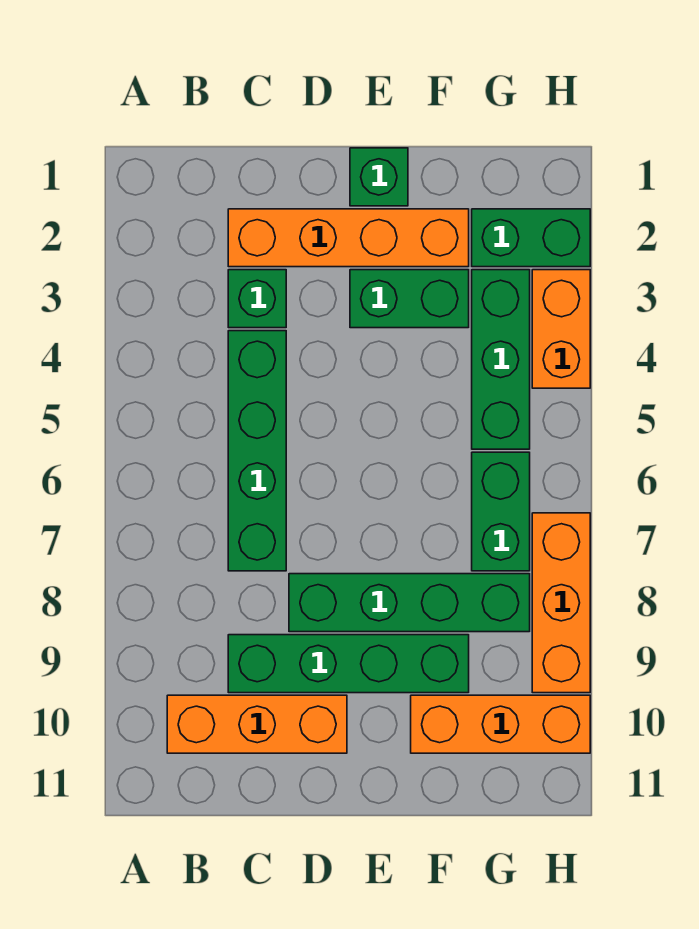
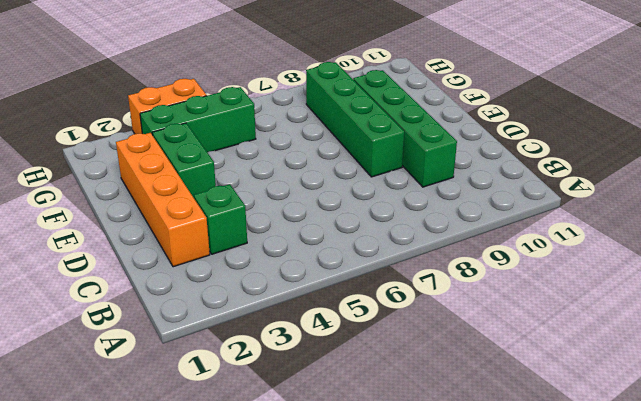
none -> orange brick B10:D10 level 1
none -> green brick C4:C7 level 1
none -> green brick E1 level 1

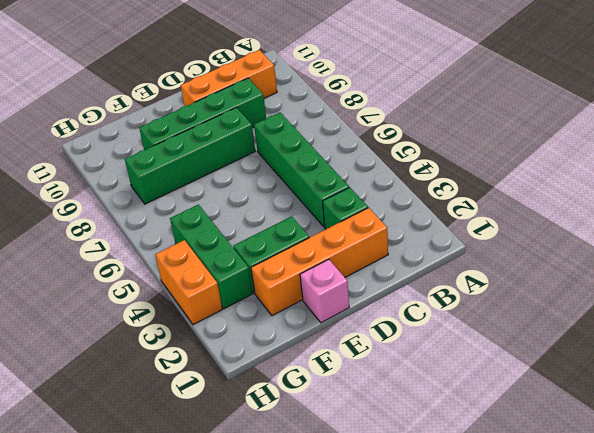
pink brick E1 level 1 -> green brick E1 level 1
none -> orange brick F10:H10 level 1
none -> green brick G2:H2 level 1
none -> green brick G6:G7 level 1

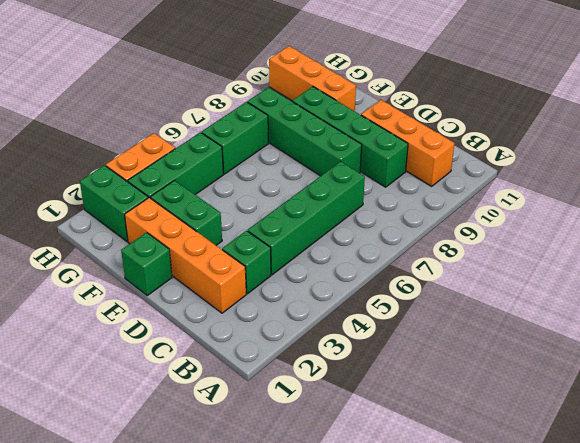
none -> orange brick H7:H9 level 1

